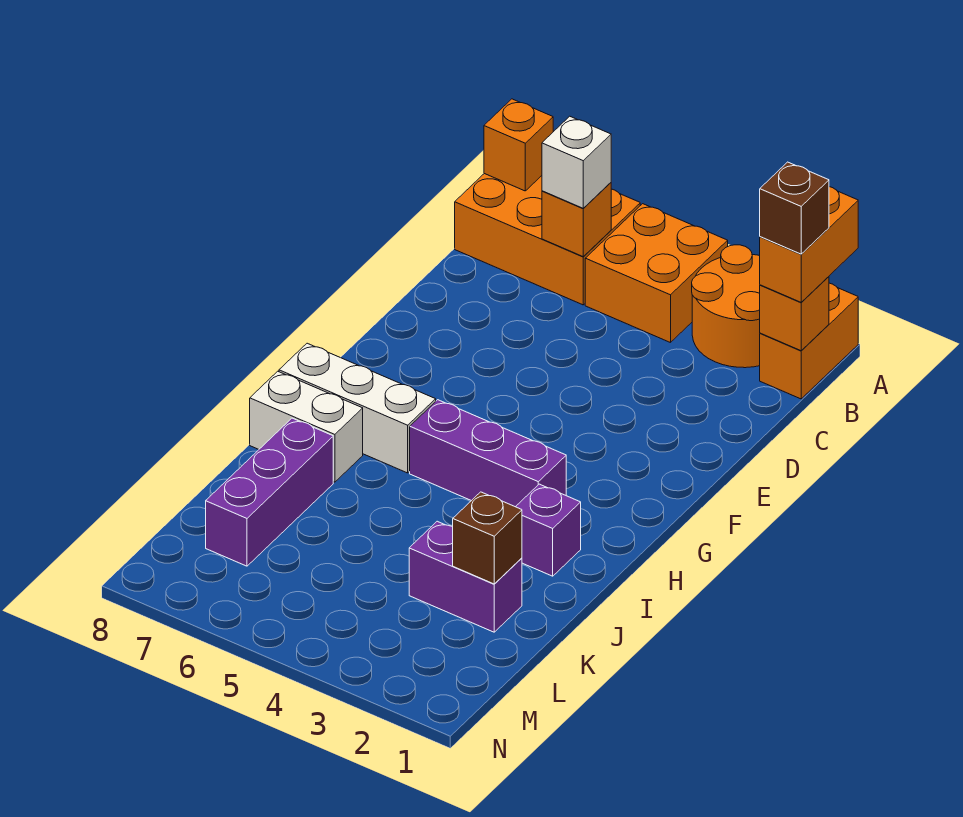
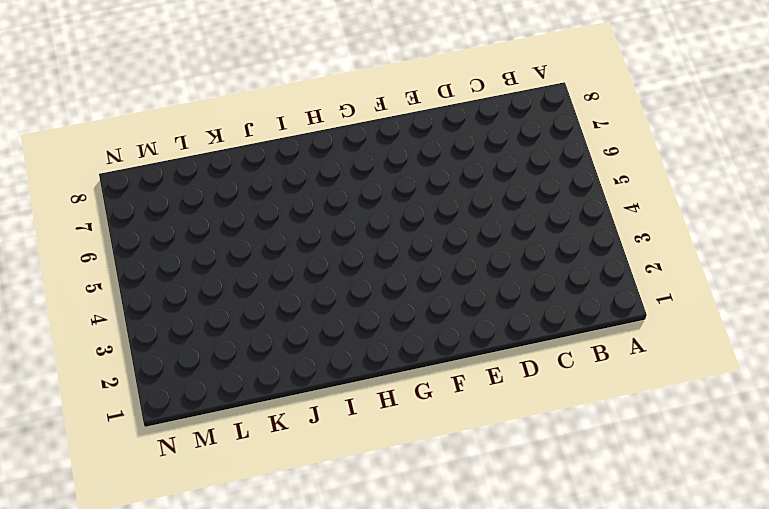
none -> orange brick A1:B1 level 1
none -> orange round brick A2:B3 level 1
none -> orange brick A4:B5 level 1

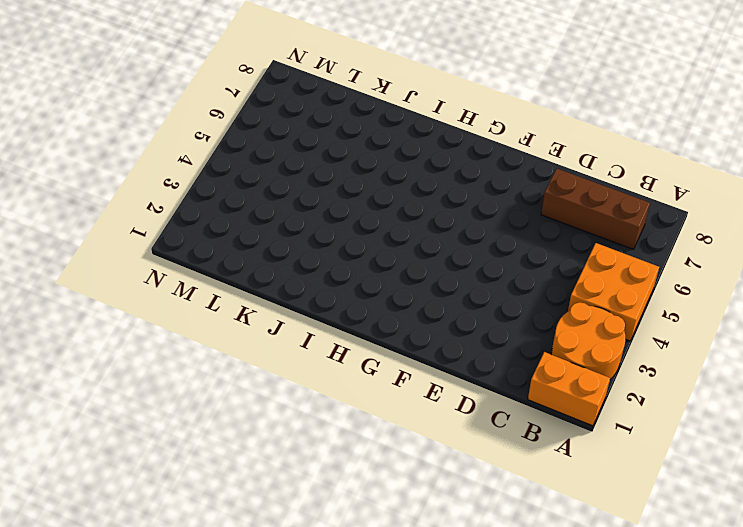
brown brick B7:D7 level 1 -> orange brick A6:B8 level 1
none -> purple brick H3:H5 level 1
none -> white brick H6:H8 level 1
none -> purple brick I2 level 1

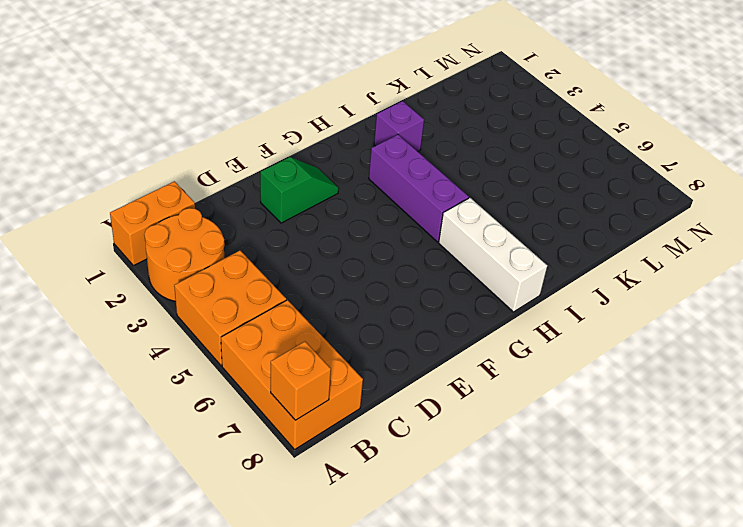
green slope E2:F2 level 1 top E -> none
none -> white brick I7:I8 level 1
none -> purple brick J7:L7 level 1
none -> purple brick K2:K3 level 1

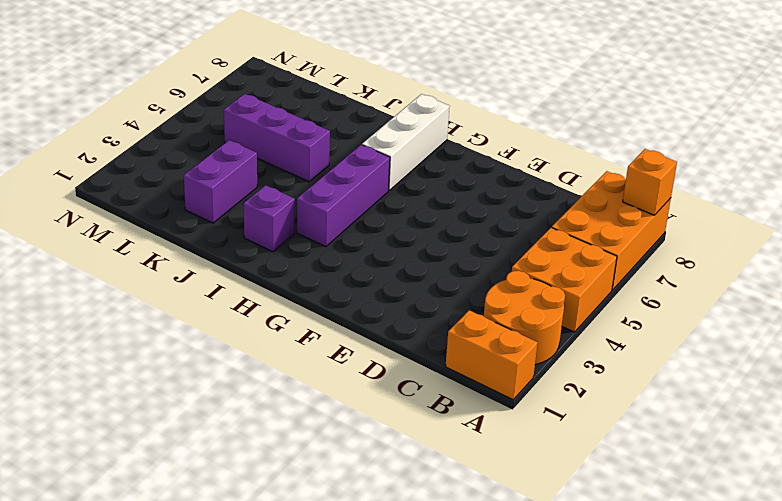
purple brick J5:L5 level 1 -> purple brick J7:L7 level 1
none -> white brick I7:I8 level 1
none -> orange brick B1 level 2
none -> orange brick B6 level 2

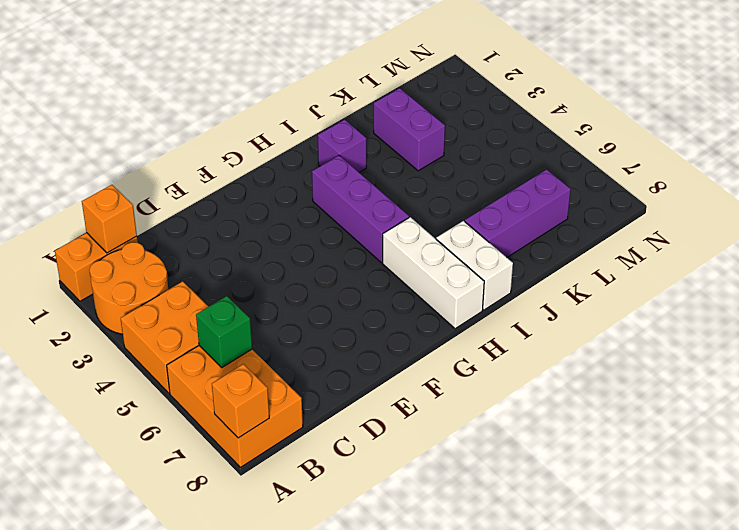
green brick B6 level 2 -> orange brick B6 level 2
none -> brown brick K2 level 2
none -> orange brick A1:B1 level 3
none -> white brick B6 level 3

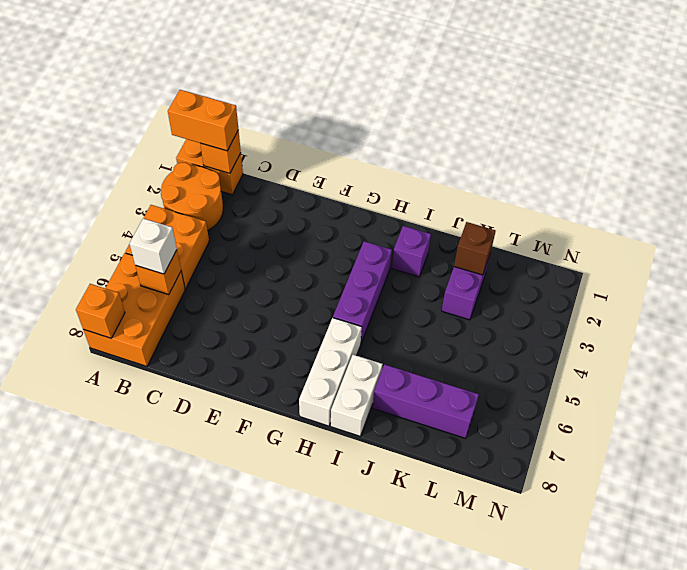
none -> brown brick B1 level 4

